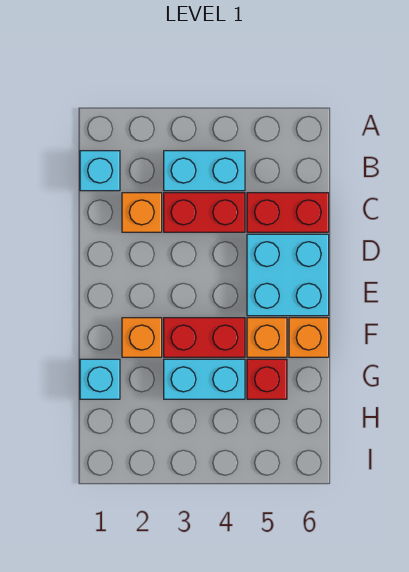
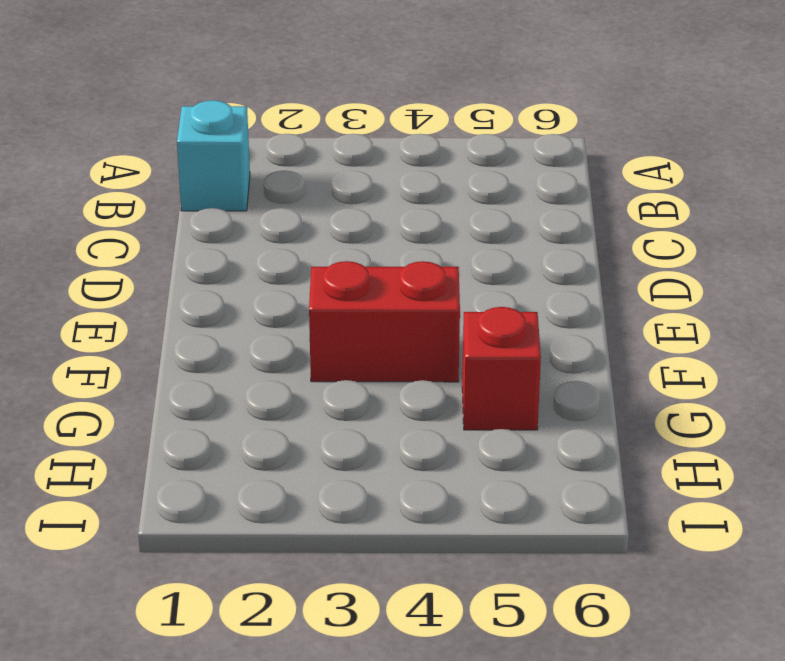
none -> cyan brick B3:B4 level 1
none -> orange brick C2 level 1
none -> red brick C3:C4 level 1

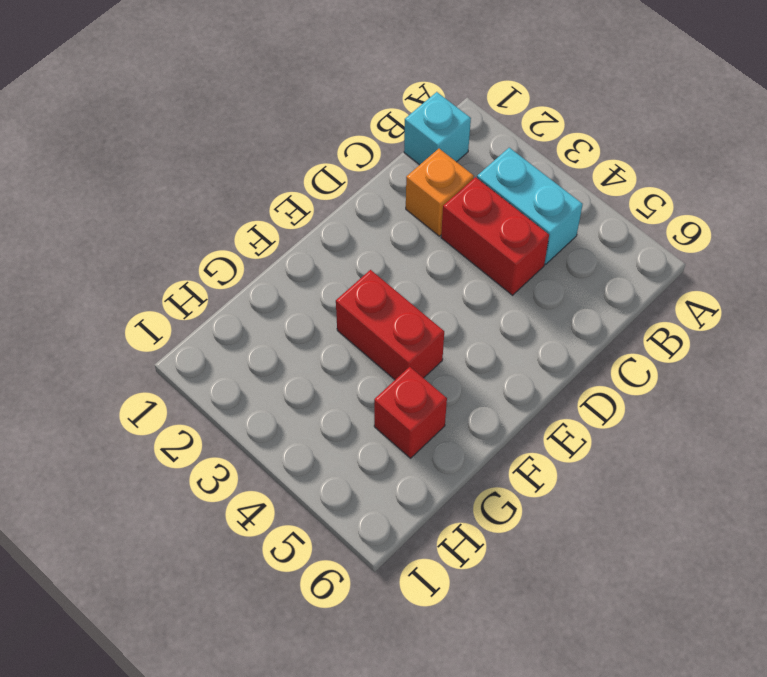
none -> red brick C5:C6 level 1
none -> cyan brick D5:E6 level 1
none -> orange brick F2 level 1

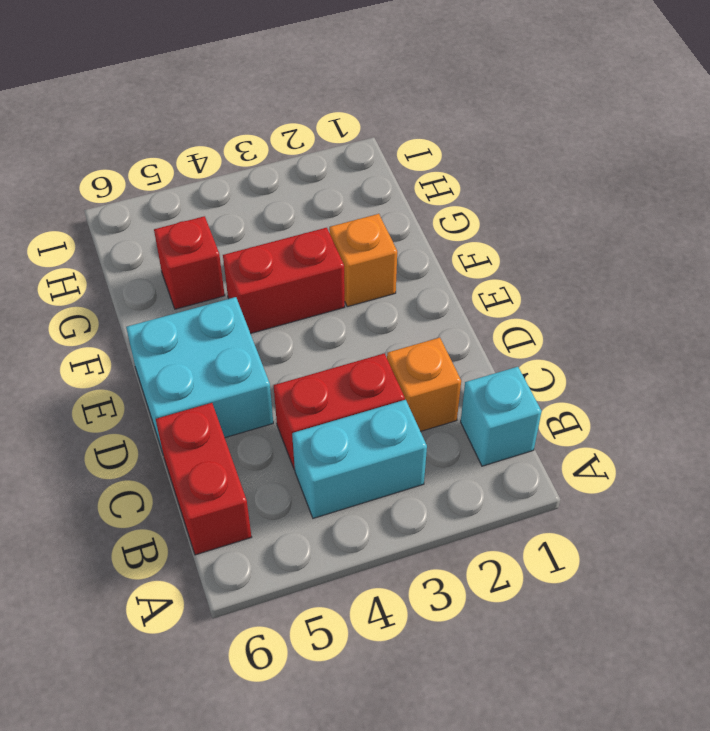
red brick B6:C6 level 1 -> red brick C5:C6 level 1
none -> orange brick F5 level 1
none -> orange brick F6 level 1
none -> cyan brick G1 level 1

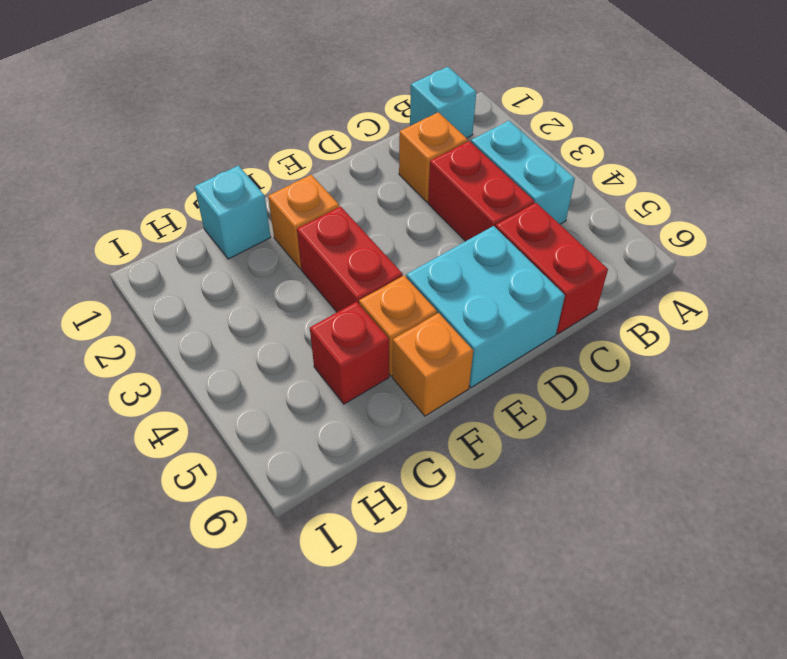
none -> cyan brick G3:G4 level 1

